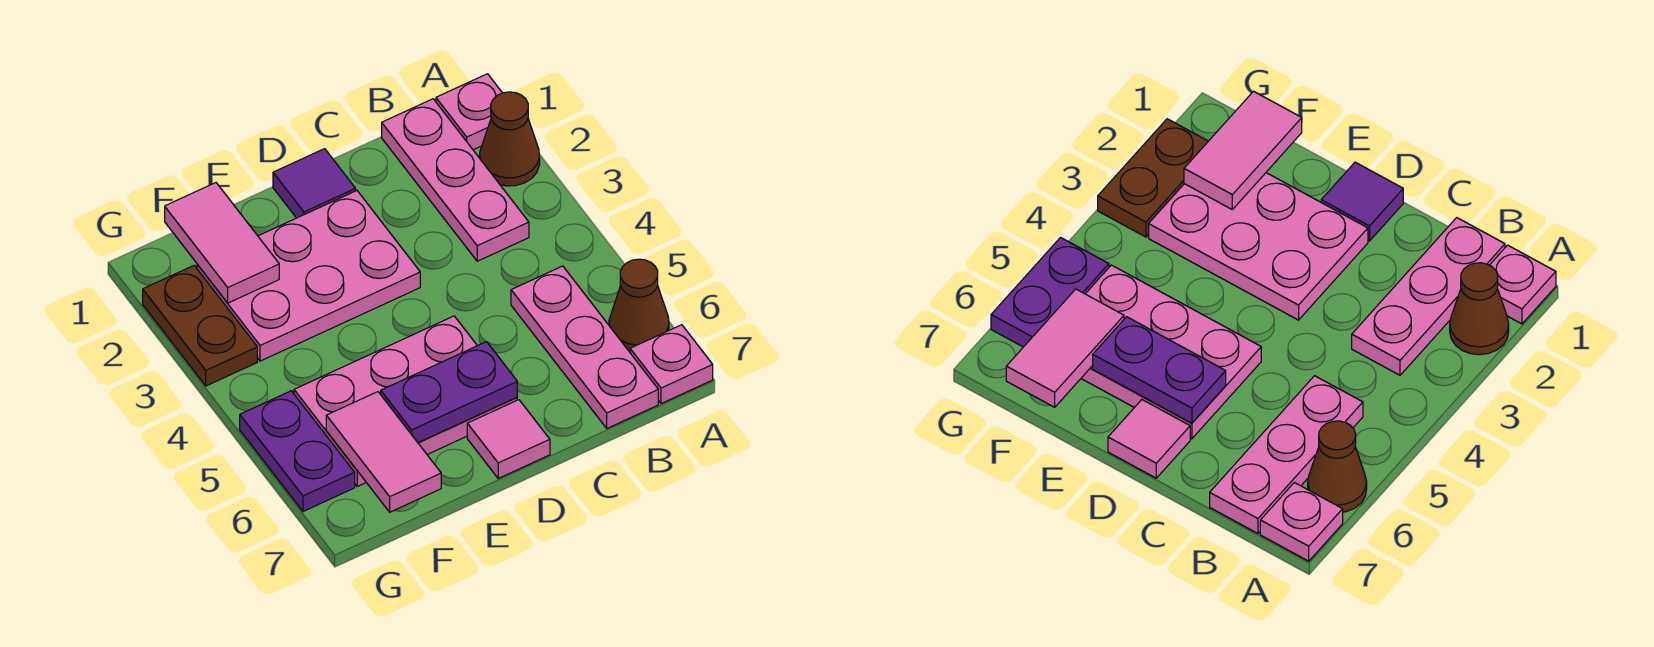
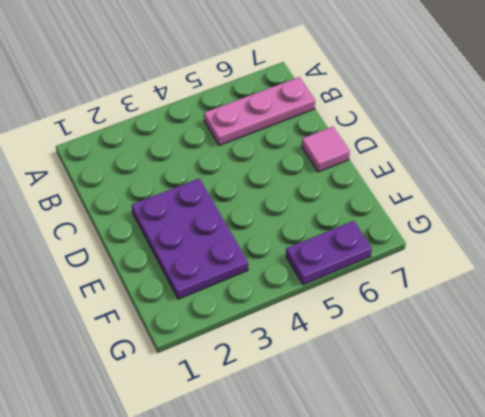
purple plate D2:F3 level 1 -> pink plate D2:F3 level 1
none -> pink plate A1 level 1
none -> brown cone A2 level 1
none -> brown cone A6 level 1

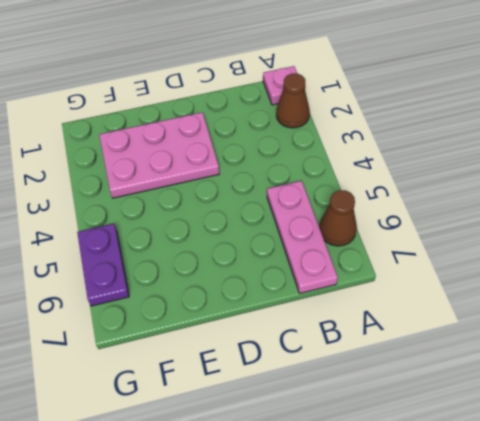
none -> pink plate A7 level 1
none -> pink plate B1:B3 level 1
none -> purple tile D1 level 1

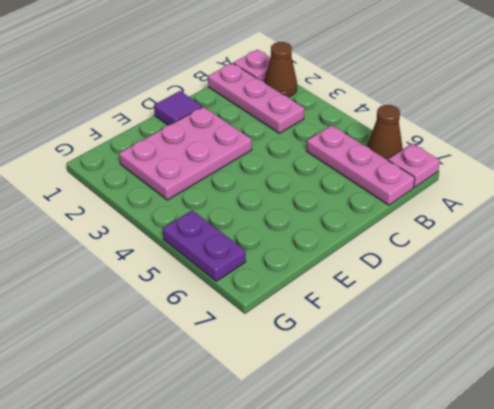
none -> pink plate D5:F6 level 1
none -> pink tile D7 level 1
none -> brown plate G2:G3 level 1

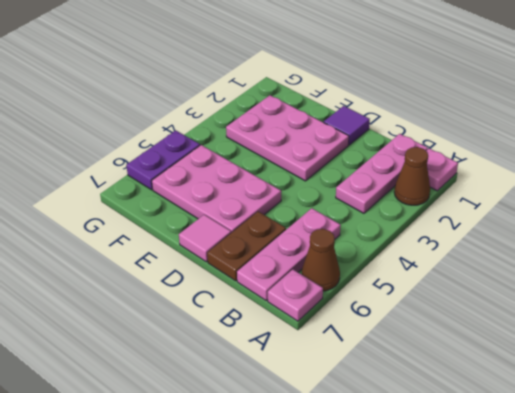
brown plate C6:C7 level 1 -> brown plate G2:G3 level 1
none -> purple plate D6:E6 level 2
none -> pink tile F1:F2 level 2
none -> pink tile F6:F7 level 2

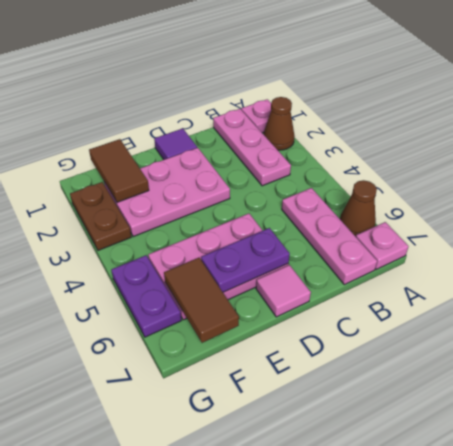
brown tile F1:F2 level 2 -> pink tile F1:F2 level 2
brown tile F6:F7 level 2 -> pink tile F6:F7 level 2

